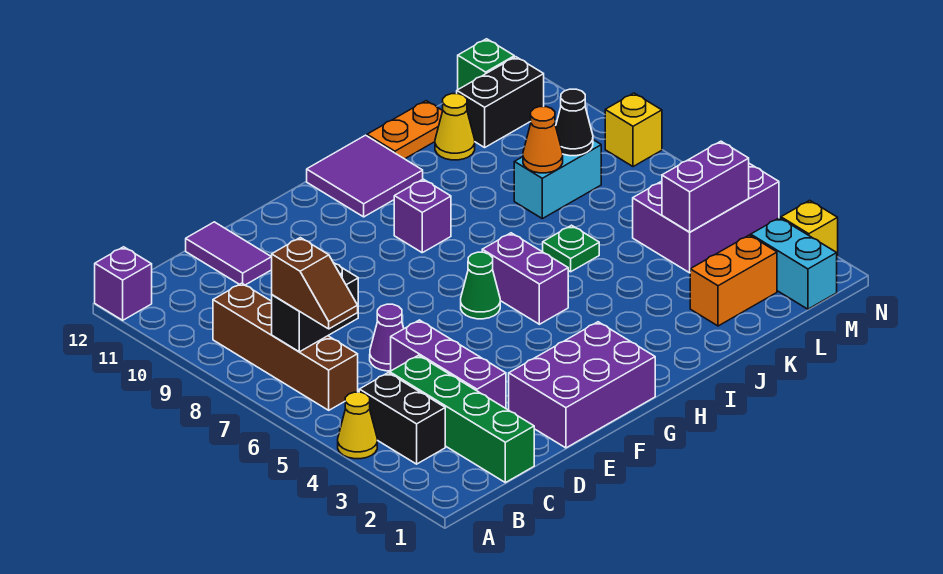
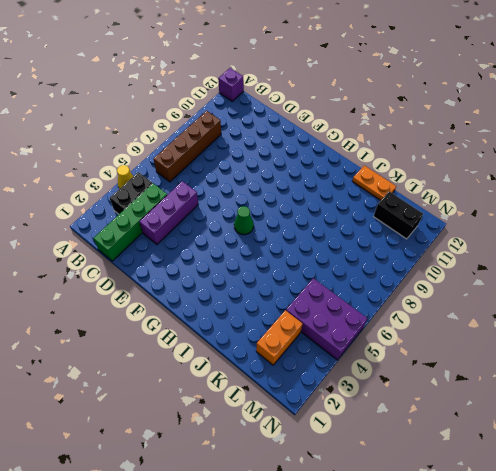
orange brick L2:L3 level 1 -> orange brick K2:L2 level 1
none -> purple cone D6 level 1
none -> purple tile D11:D12 level 1
none -> purple brick E1:G2 level 1

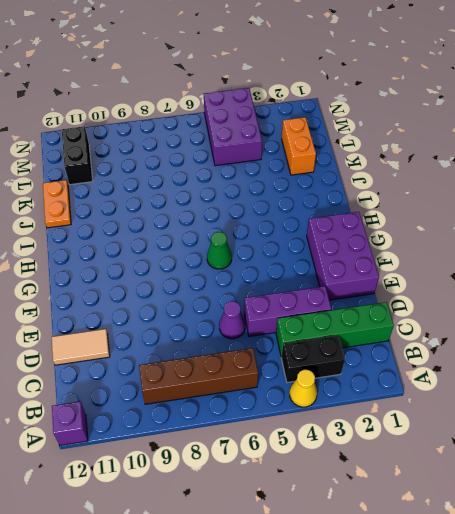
tan tile D11:D12 level 1 -> purple tile D11:D12 level 1
none -> purple brick H5:H6 level 1
none -> purple brick H9 level 1
none -> purple tile H11:I12 level 1

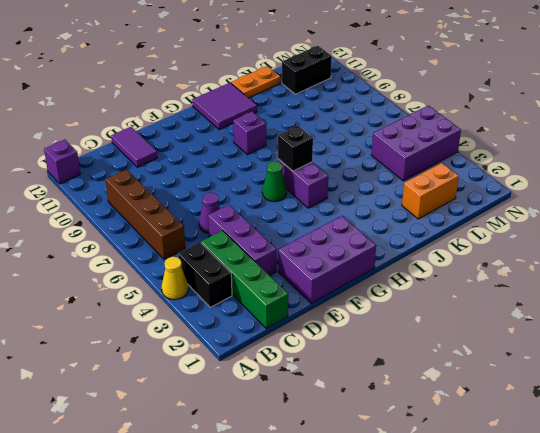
black brick H6 level 2 -> none
none -> green plate J6 level 1
none -> cyan brick K8:L8 level 1
none -> yellow cone K11 level 1

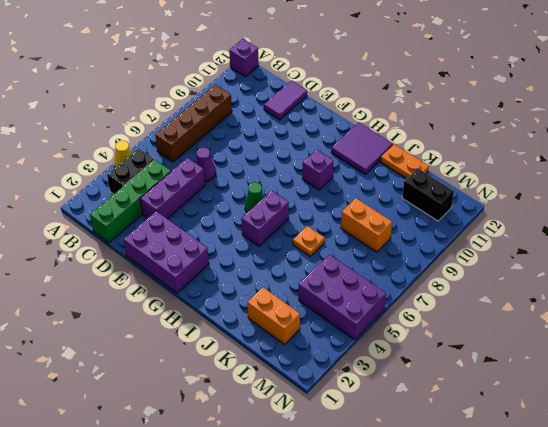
orange plate J6 level 1 -> green plate J6 level 1
orange brick K8:L8 level 1 -> cyan brick K8:L8 level 1
none -> yellow cone K11 level 1
none -> cyan brick M1:M2 level 1
none -> green brick M12 level 1

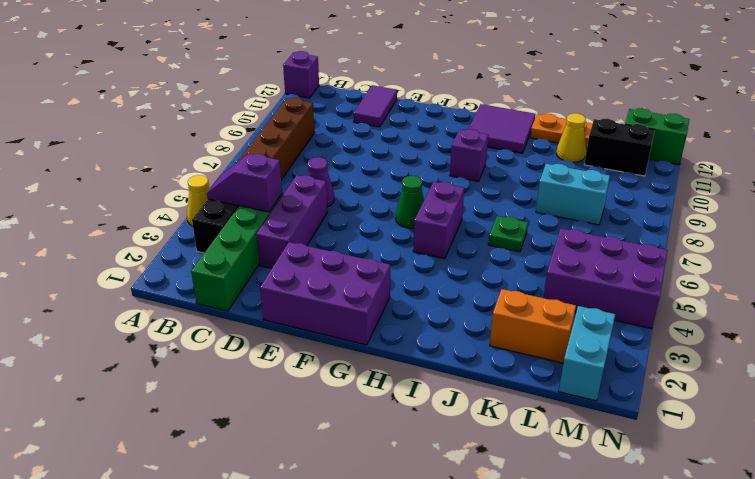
purple slope B4:C4 level 2 top C -> none
green brick M12:N12 level 1 -> green brick M12 level 1
none -> yellow brick N2 level 1
none -> yellow brick N8 level 1
none -> black brick B7:C7 level 2

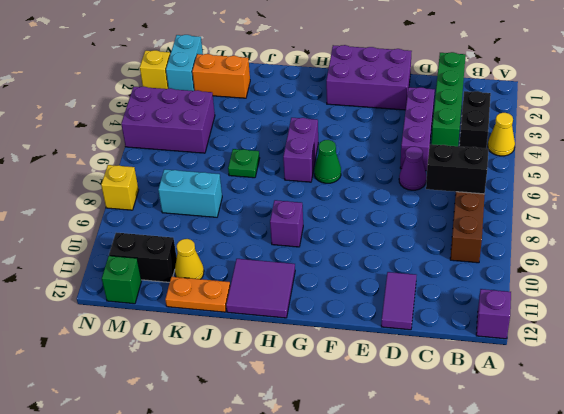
none -> orange cone K8 level 2
none -> purple brick L4:M4 level 2
none -> black cone L8 level 2

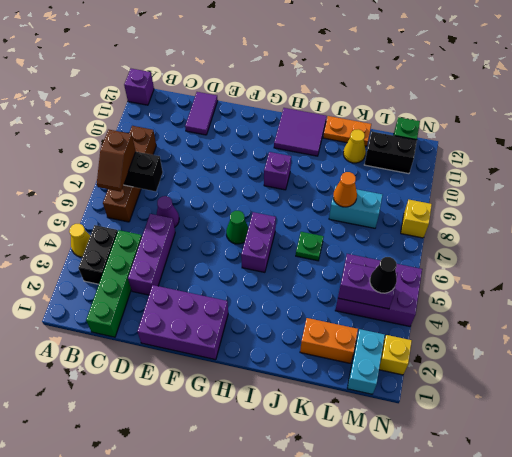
black cone M4 level 3 -> black cone L8 level 2

